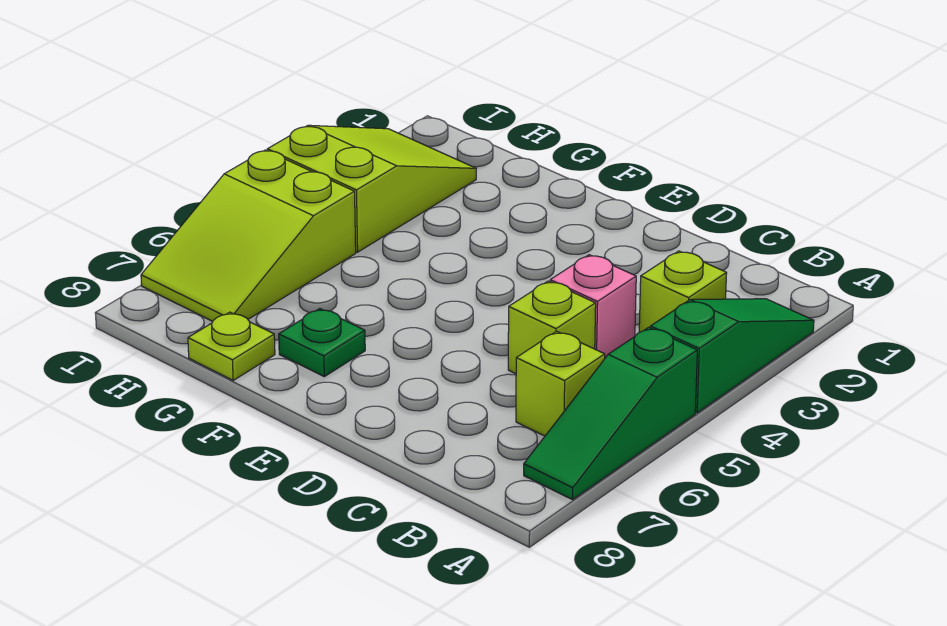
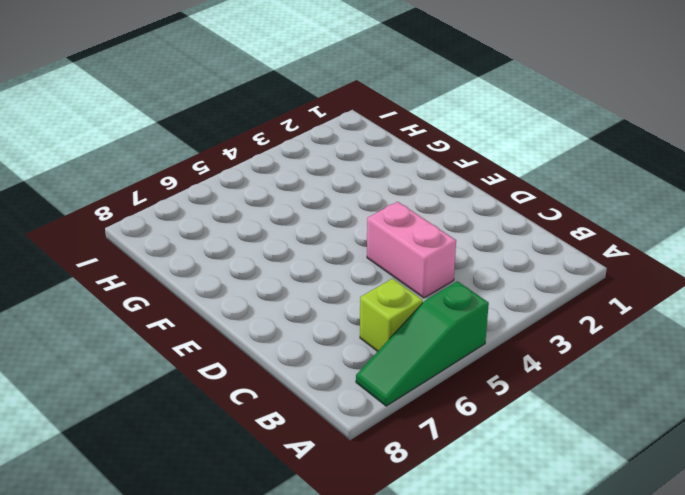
pink brick C4:D4 level 1 -> pink brick C4 level 1
none -> green slope A2:A4 level 1 top 4
none -> lime brick B3 level 1

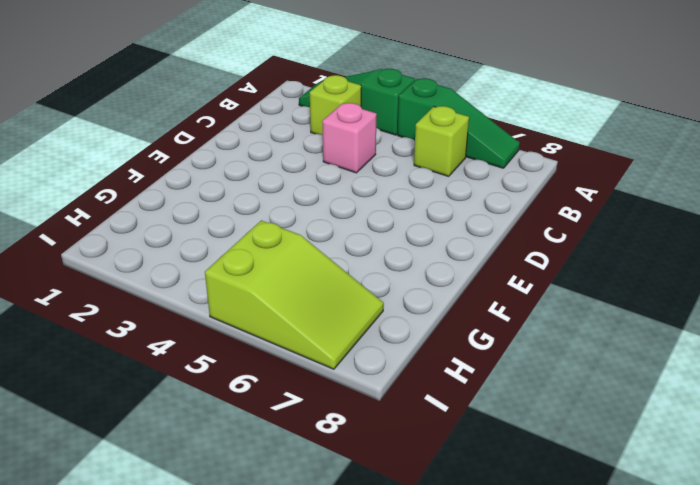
none -> lime brick C5 level 1
none -> green plate F7 level 1

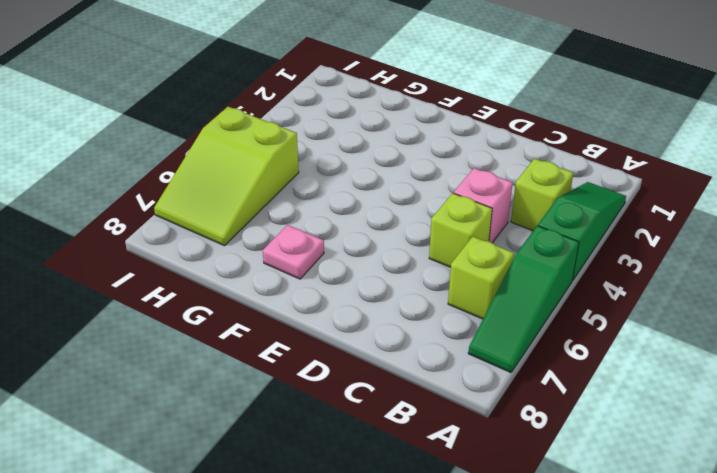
pink plate F7 level 1 -> green plate F7 level 1
none -> lime plate G8 level 1
none -> lime slope H2:I4 level 1 top 4

